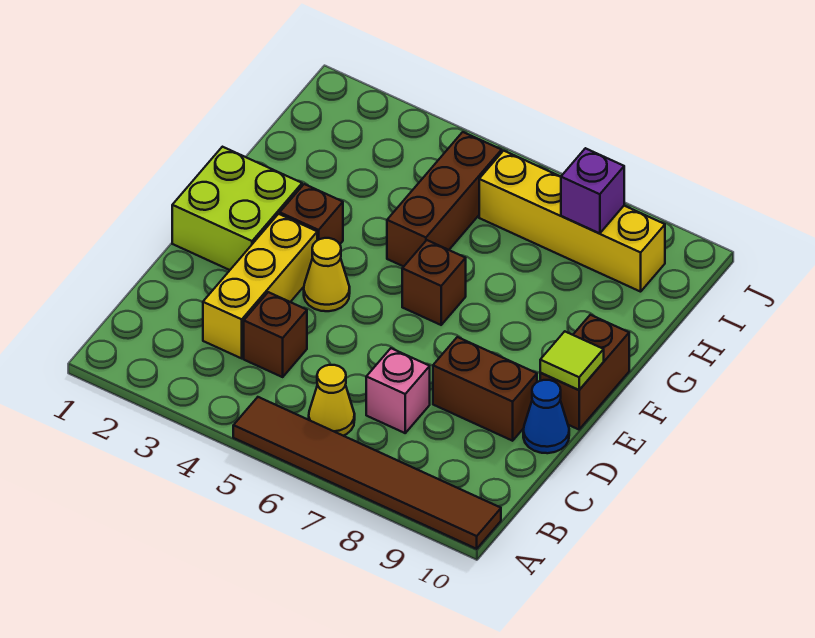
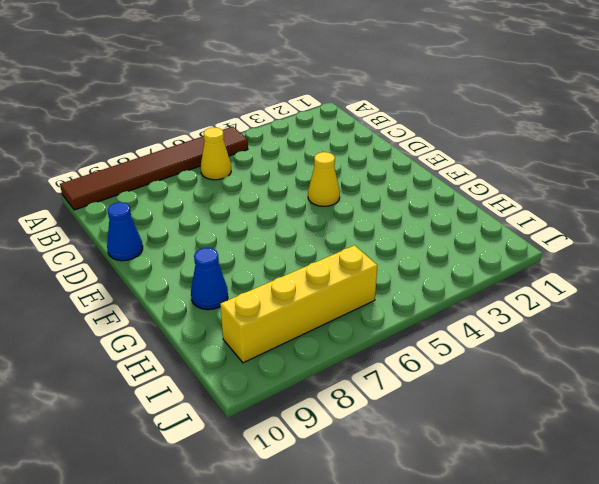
blue cone G9 level 1 -> none
none -> yellow brick C3:E3 level 1
none -> brown brick C4 level 1
none -> pink brick C7 level 1

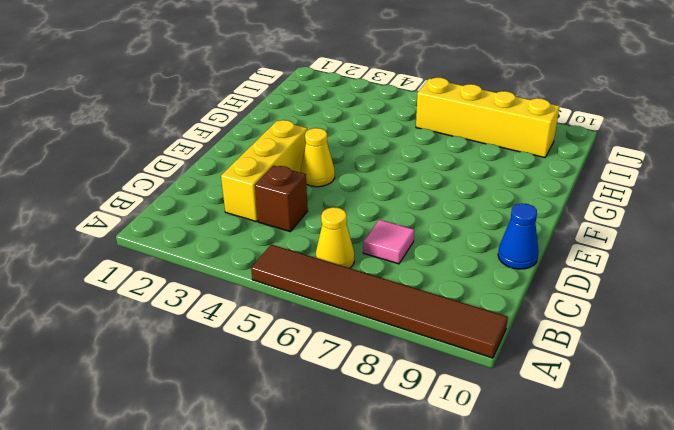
pink tile C7 level 1 -> pink brick C7 level 1
none -> brown brick D8:D9 level 1
none -> lime brick E1:F2 level 1
none -> brown brick E10:F10 level 1

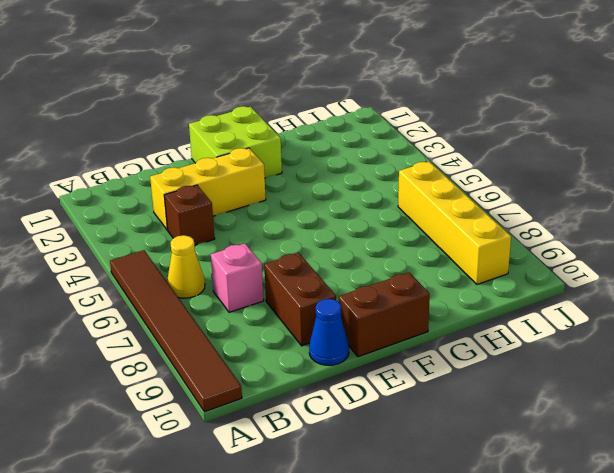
none -> yellow cone E4 level 1
none -> brown brick F3 level 1
none -> brown brick F6 level 1

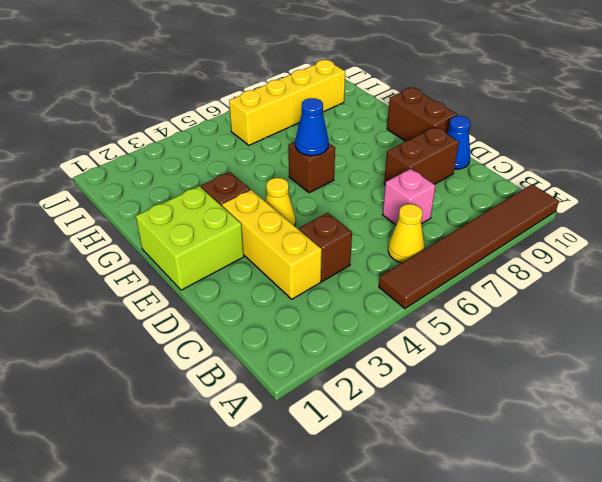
blue cone F6 level 2 -> none
none -> brown brick G5:I5 level 1
none -> lime tile E10 level 2
none -> purple brick I8 level 2

